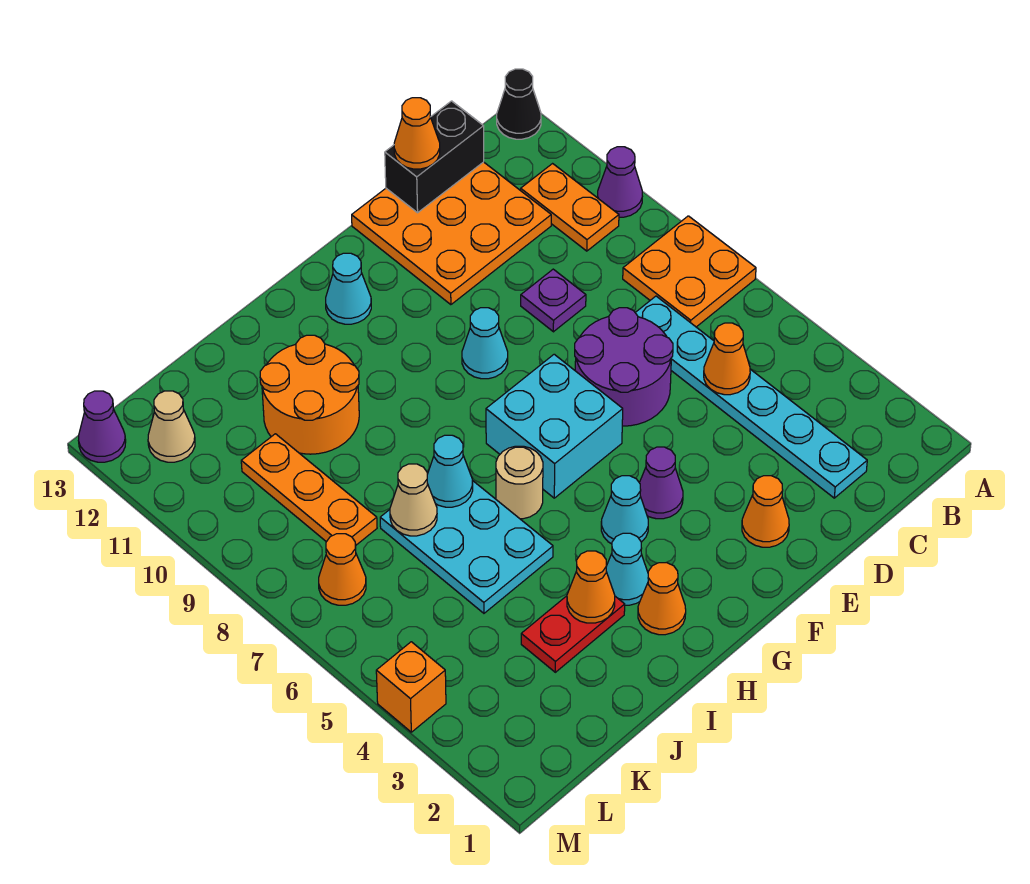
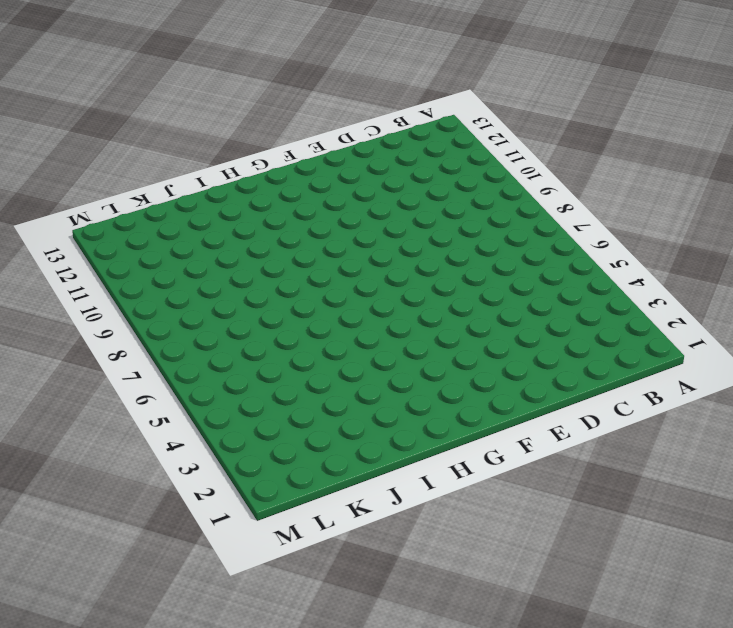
none -> orange plate A7:B8 level 1
none -> purple cone A10 level 1
none -> black cone A13 level 1
none -> orange plate B10:B11 level 1

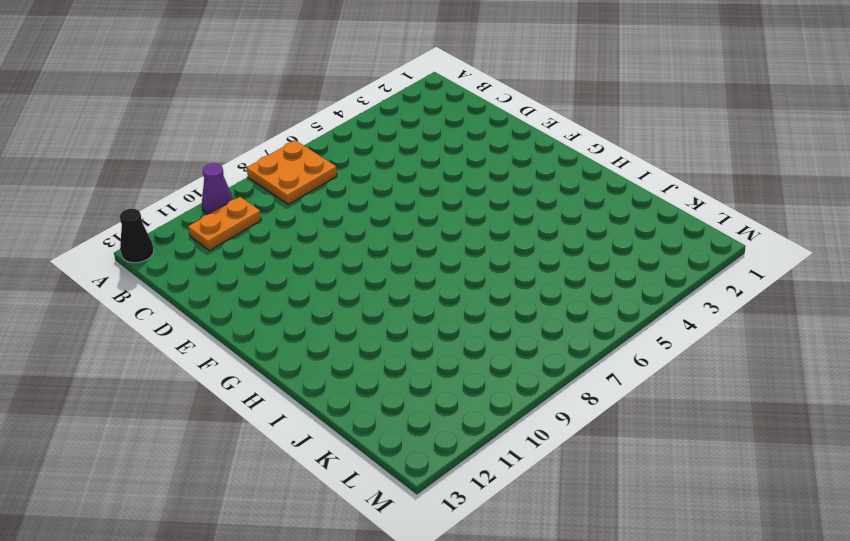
none -> cyan plate C2:C7 level 1
none -> orange plate C11:E13 level 1
none -> purple round brick D6:E7 level 1
none -> purple plate D9 level 1

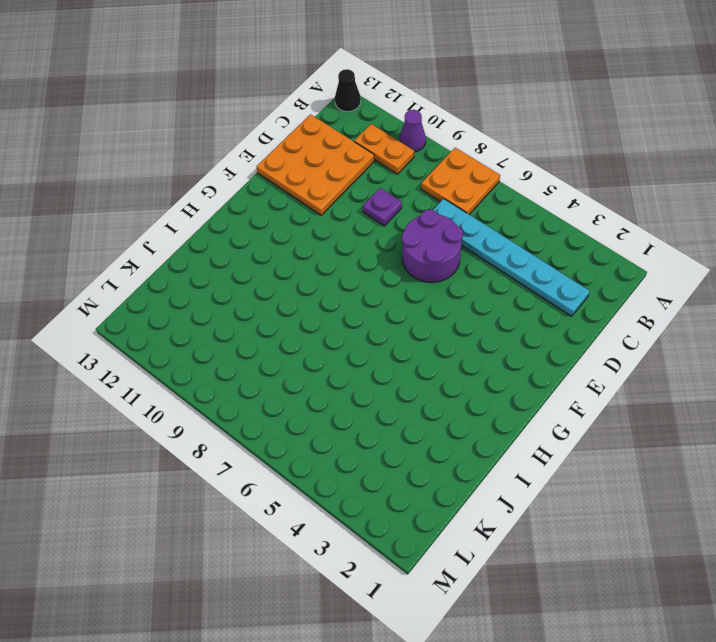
none -> orange cone E2 level 1
none -> purple cone F4 level 1
none -> cyan brick F6:G7 level 1
none -> cyan cone F9 level 1

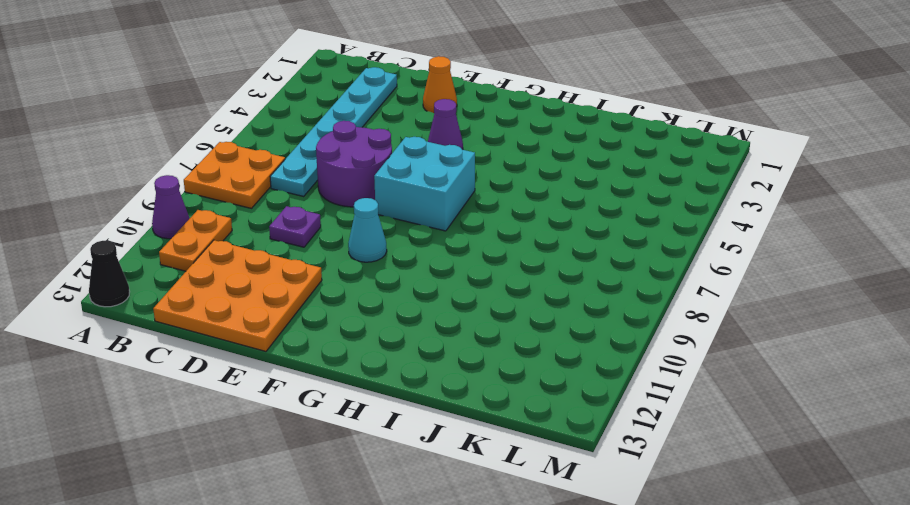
none -> cyan cone G4 level 1
none -> cyan cone G12 level 1
none -> orange cone H2 level 1
none -> cyan cone H3 level 1

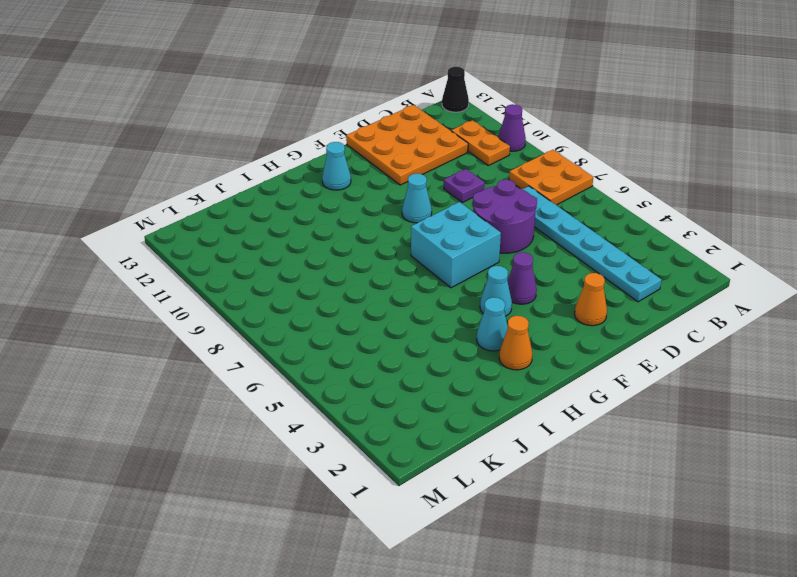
none -> tan round brick H6 level 1
none -> red plate I3:J3 level 1
none -> cyan plate I5:J7 level 1
none -> orange round brick I10:J11 level 1

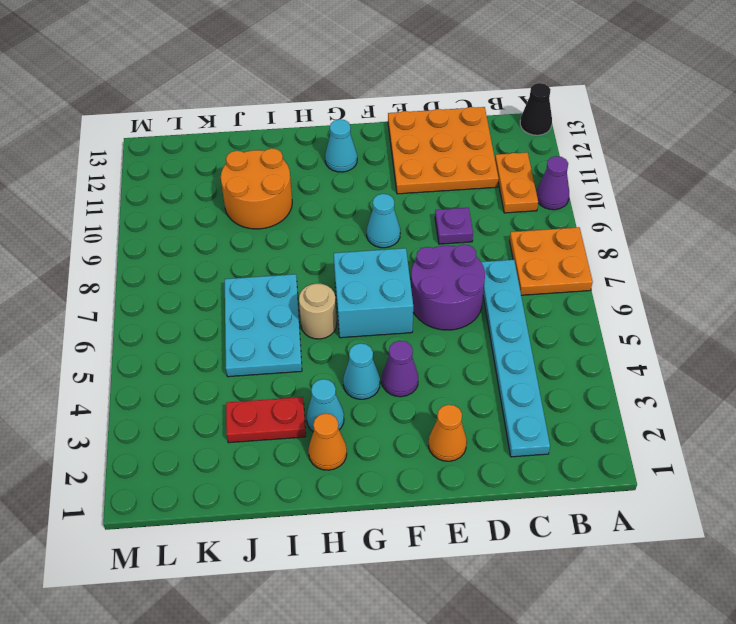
none -> orange plate K8:K10 level 1
none -> orange cone L7 level 1
none -> tan cone L12 level 1
none -> orange brick M4 level 1

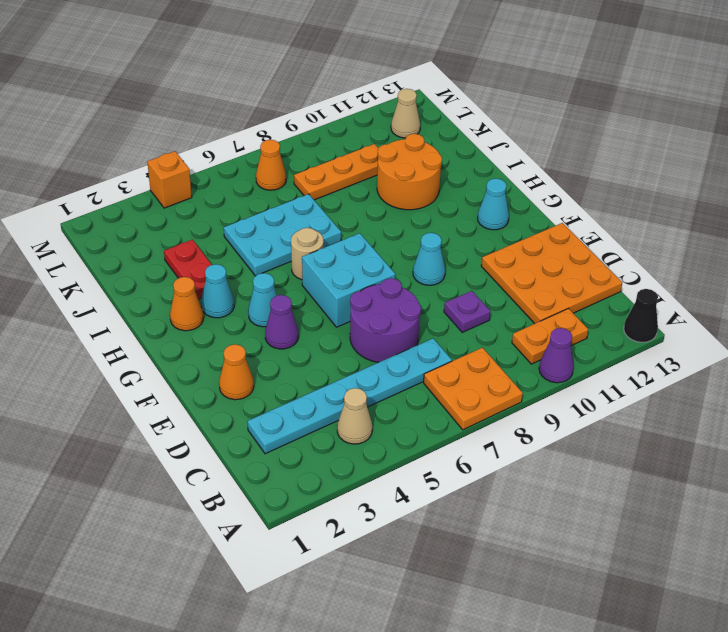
tan cone B4 level 1 -> tan cone J7 level 2
none -> purple cone M13 level 1
none -> orange cone C5 level 2
none -> black brick C13:D13 level 2
none -> orange cone I3 level 2

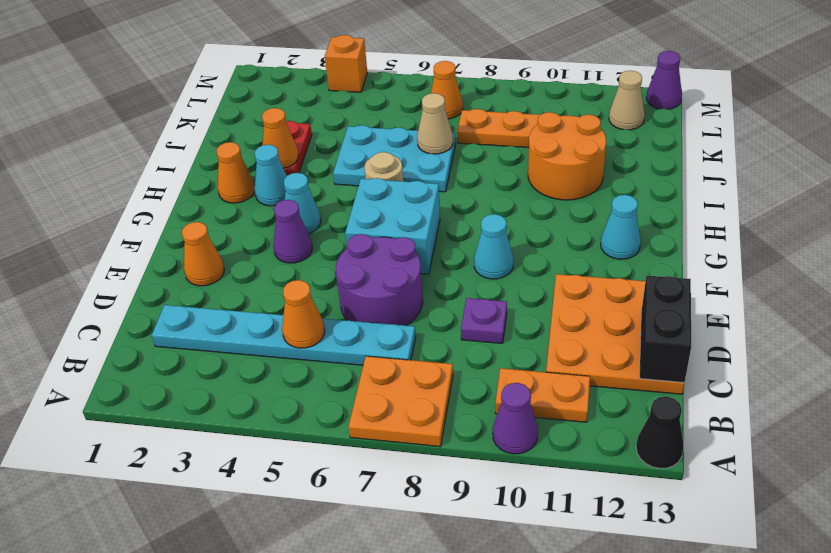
none -> cyan cone I7 level 2
none -> orange cone D13 level 3

